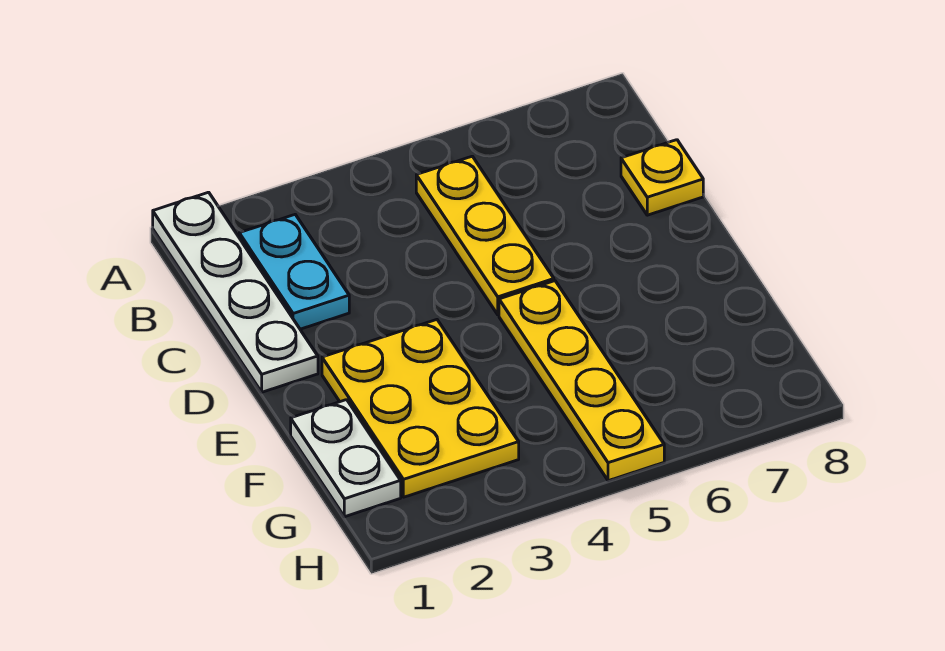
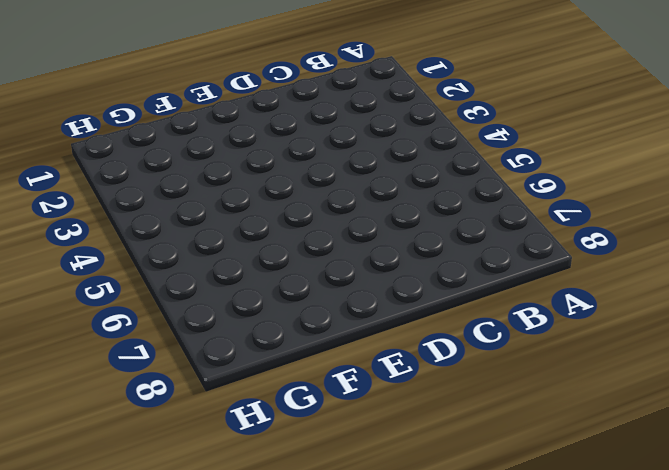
none -> white plate A1:D1 level 1
none -> cyan plate B2:C2 level 1

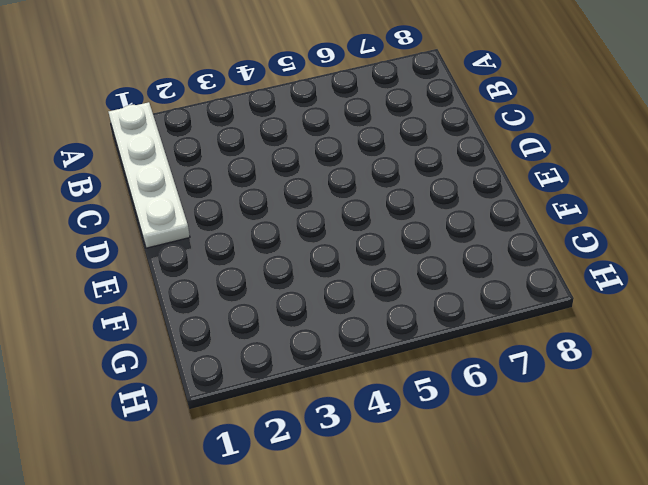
none -> cyan plate B2:C2 level 1
none -> yellow plate B5:D5 level 1

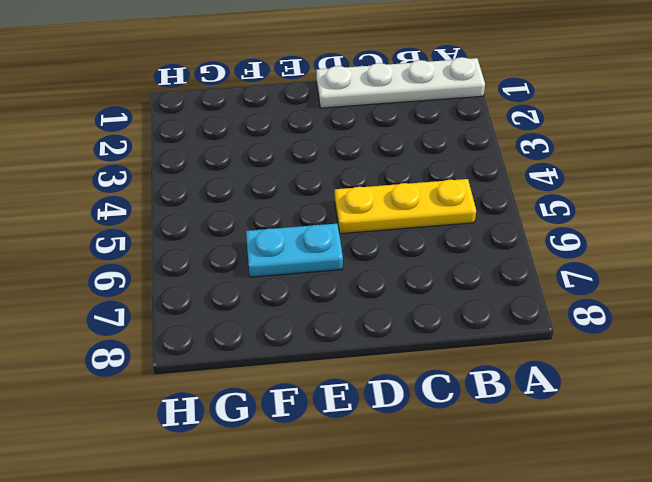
cyan plate E6:F6 level 1 -> cyan plate B2:C2 level 1
none -> yellow plate C8 level 1
none -> yellow plate E2:G3 level 1

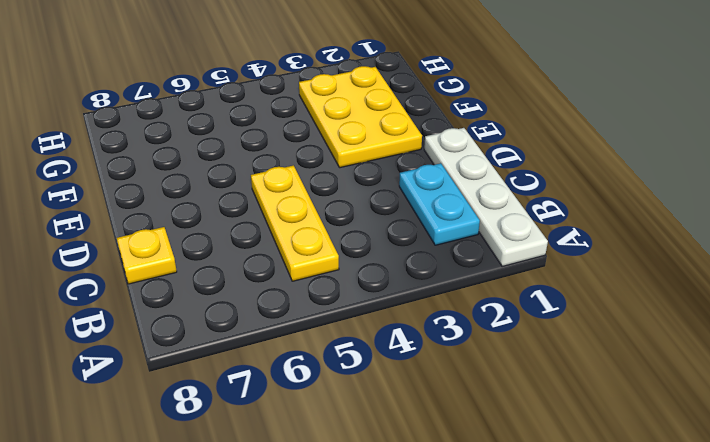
none -> yellow plate E5:H5 level 1
none -> white plate F1:G1 level 1

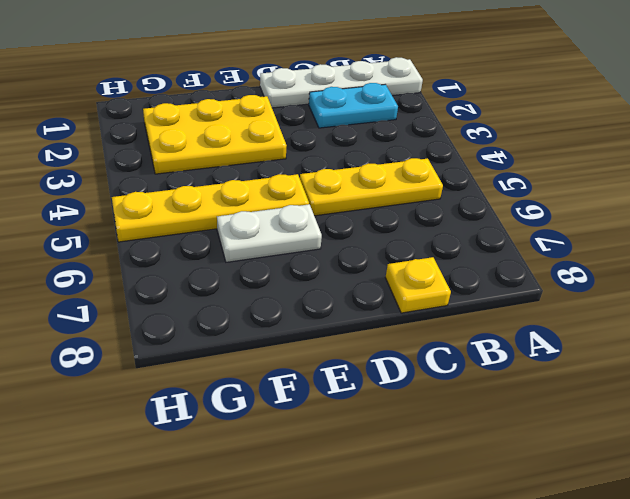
white plate E6:F6 level 1 -> white plate F1:G1 level 1

